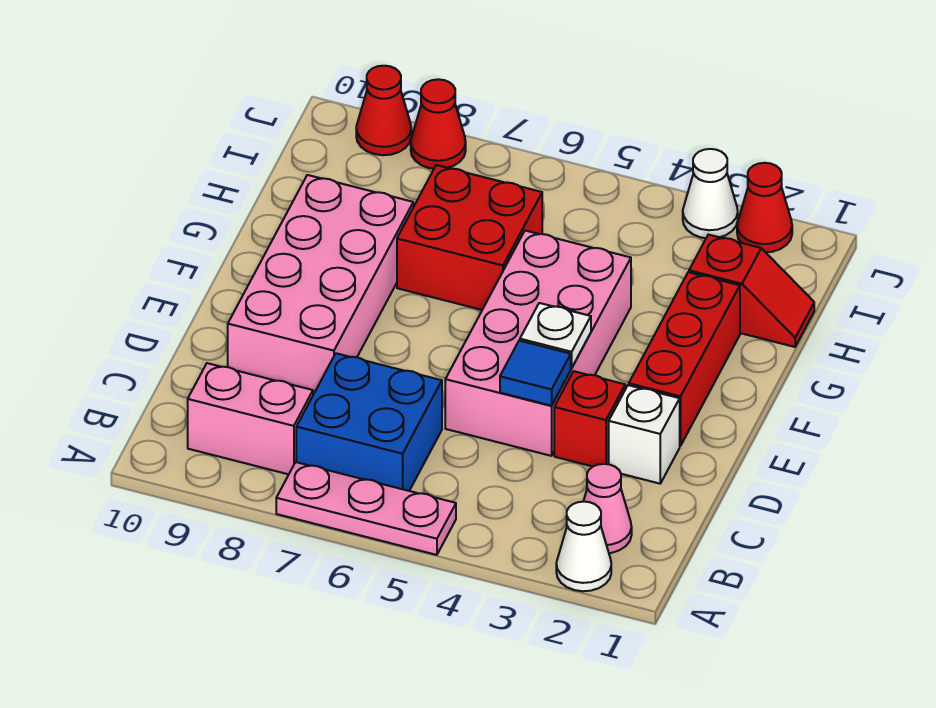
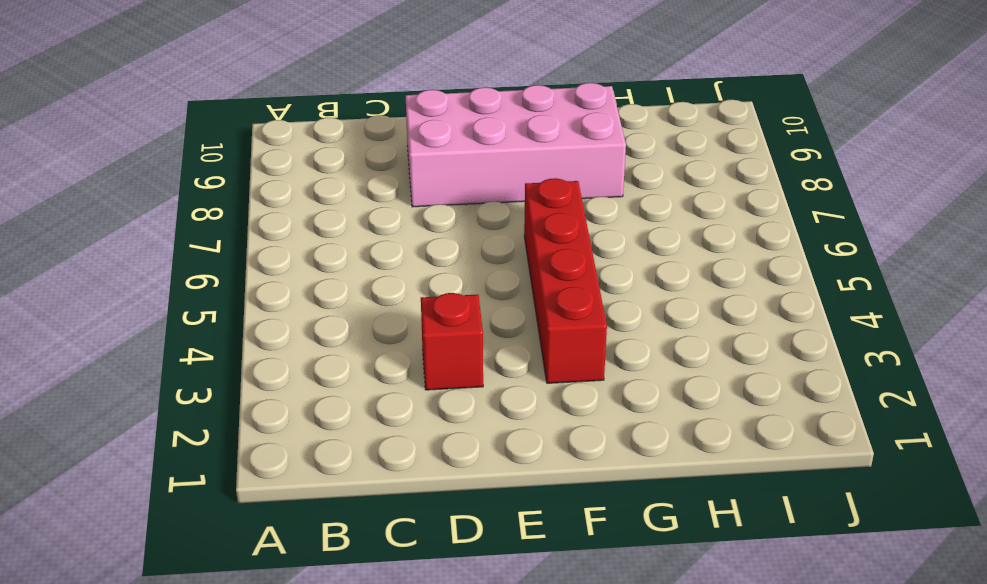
red brick F3:F6 level 1 -> pink brick D4:G5 level 1
none -> white cone A2 level 1
none -> pink plate A5:A7 level 1
none -> pink cone B2 level 1

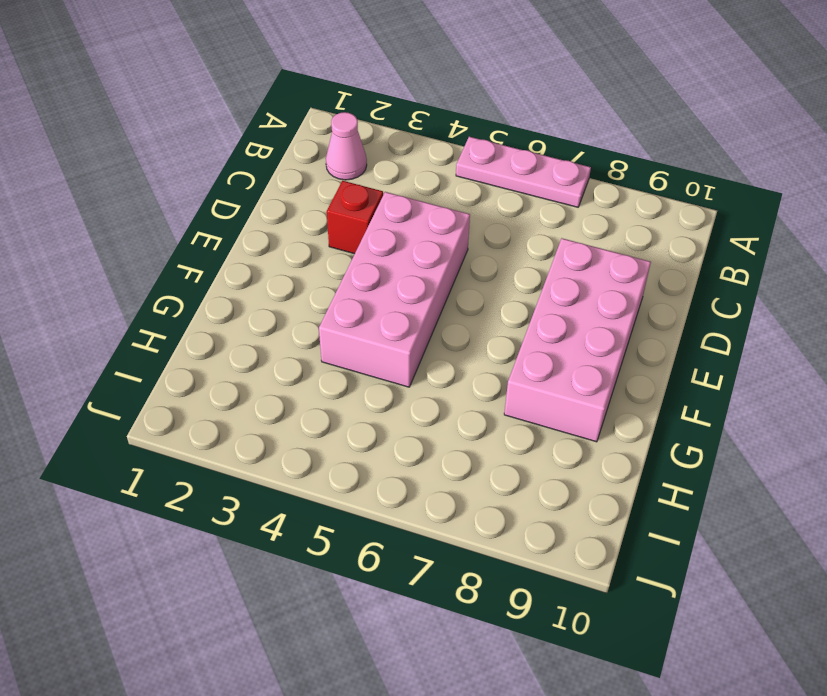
none -> white cone A2 level 1
none -> blue brick B6:C7 level 1
none -> pink brick B8:B9 level 1

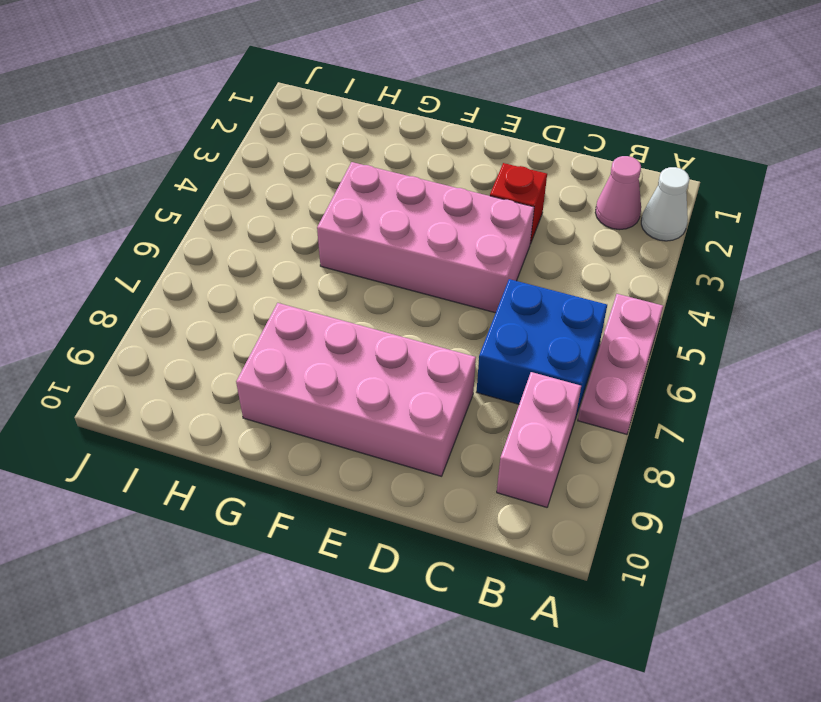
none -> white brick D2 level 1
none -> red brick E2:G2 level 1
none -> red brick G6:H7 level 1

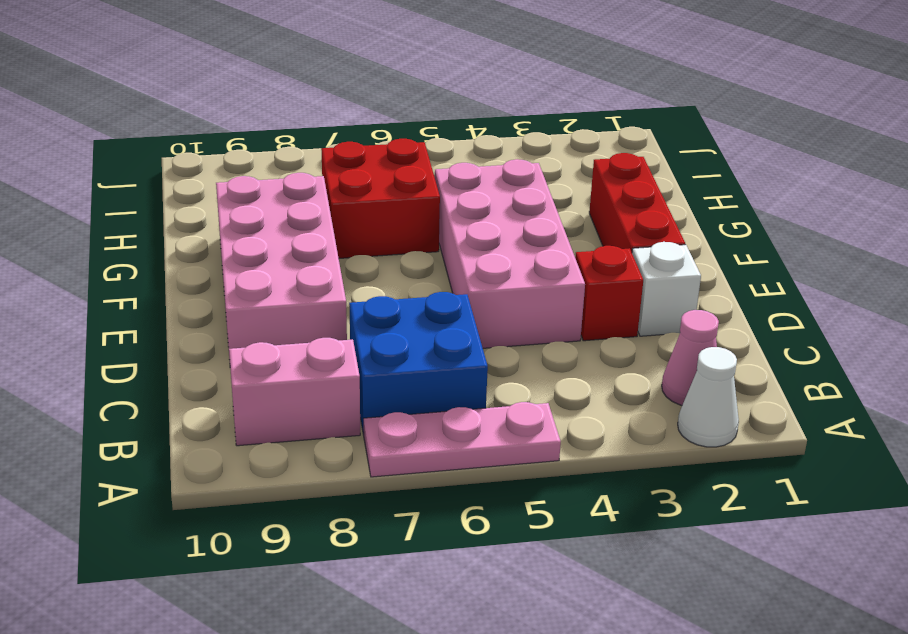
none -> red slope H1:H2 level 1 top 2
none -> red cone J2 level 1
none -> white cone J3 level 1

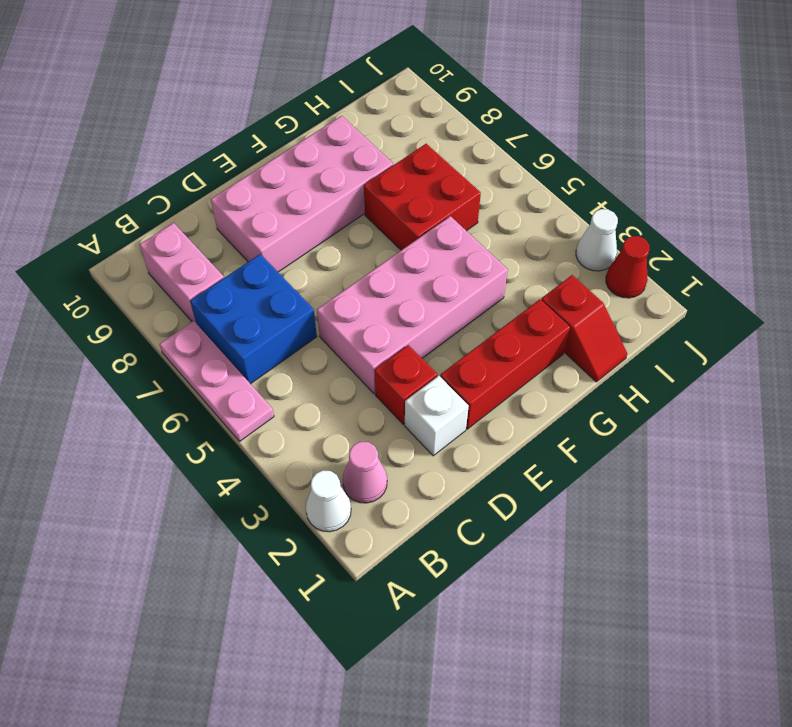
none -> red cone J8 level 1
none -> red cone J9 level 1
none -> blue tile D4 level 2

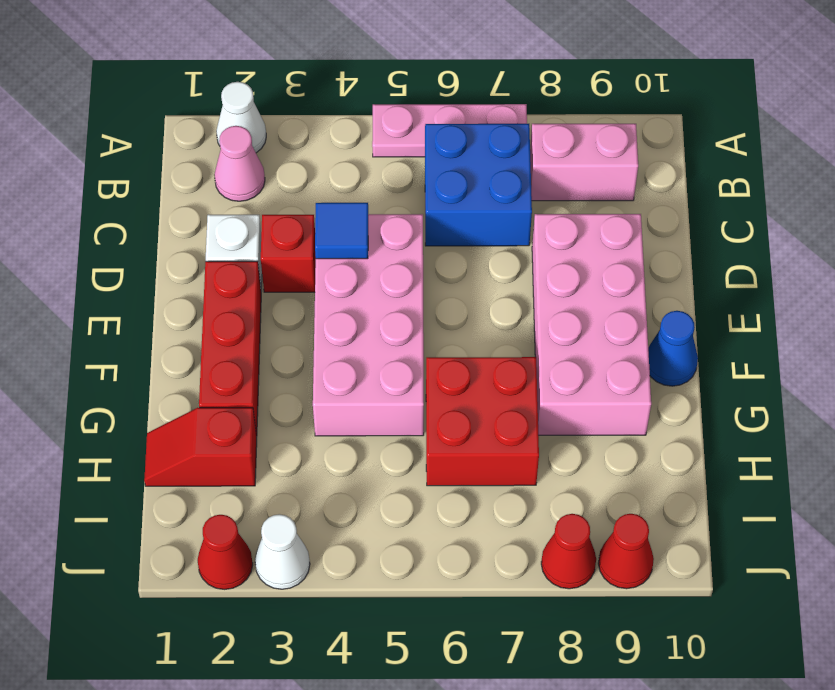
blue cone F10 level 1 -> none
none -> white plate E4 level 2

